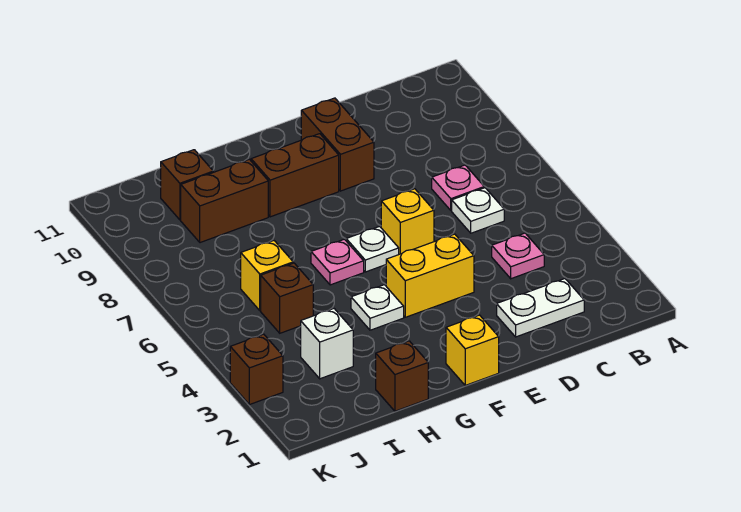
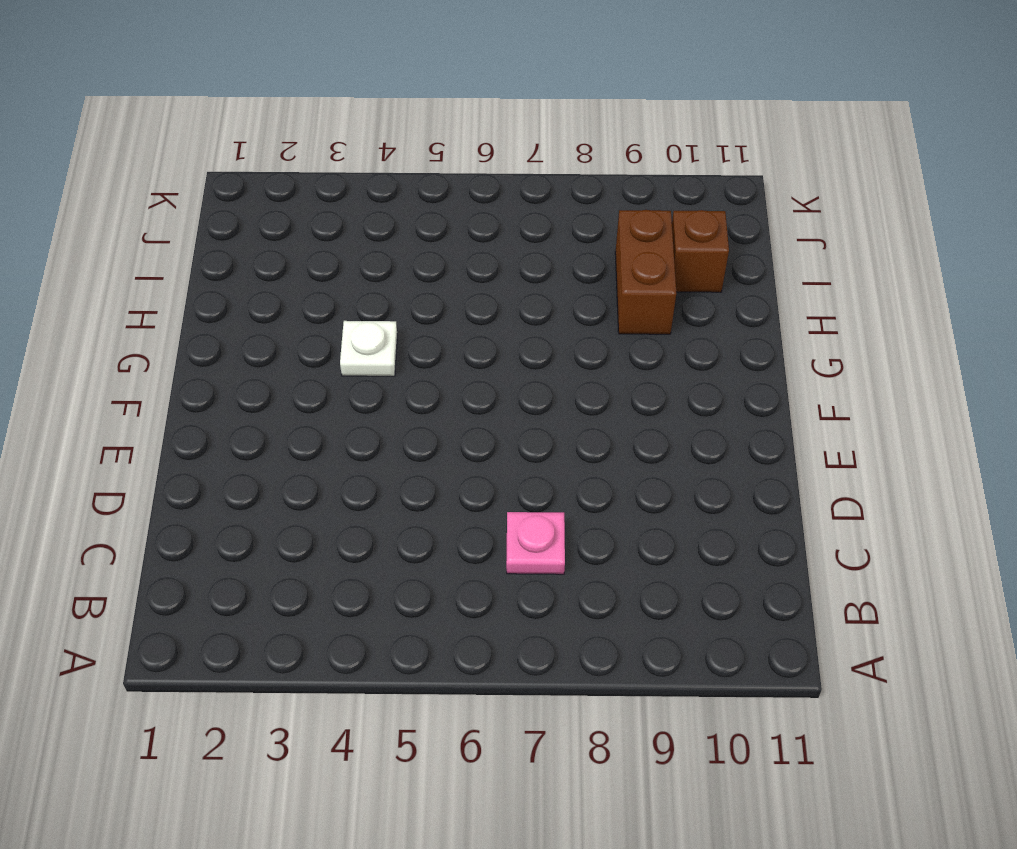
none -> white plate C2:D2 level 1
none -> pink plate C4 level 1
none -> white plate C6 level 1

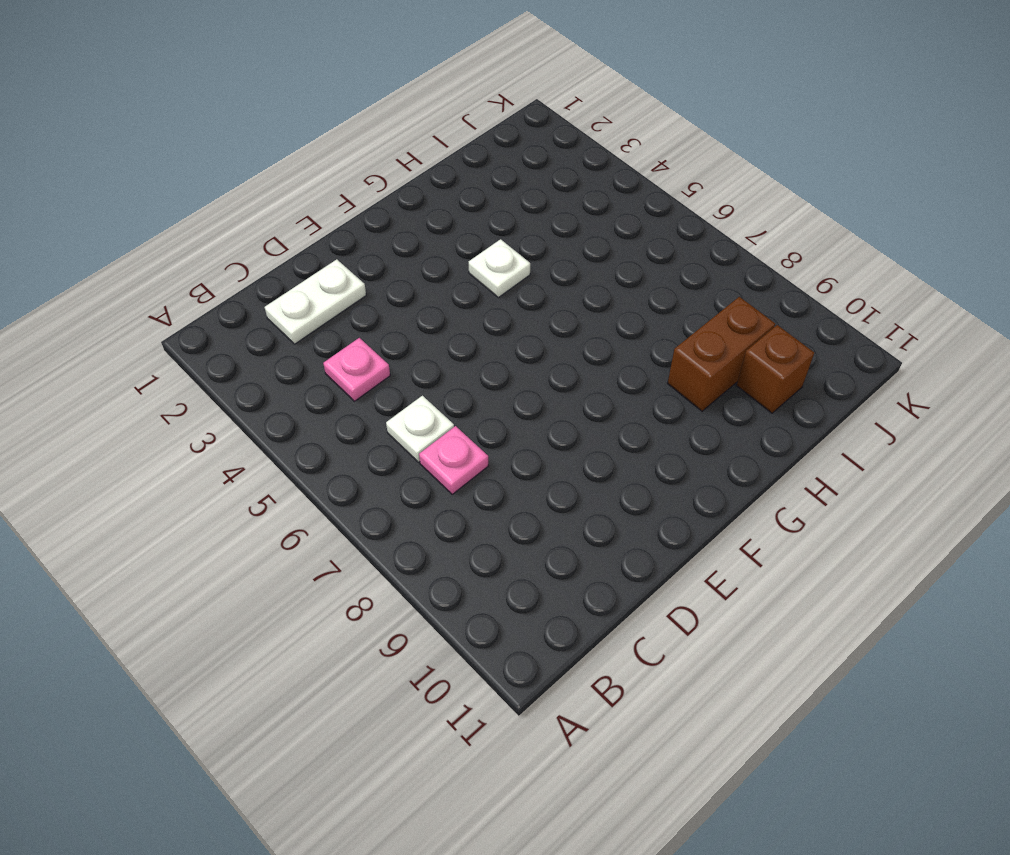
none -> yellow brick E4:F4 level 1
none -> yellow brick E6 level 1
none -> brown brick E9:E10 level 1

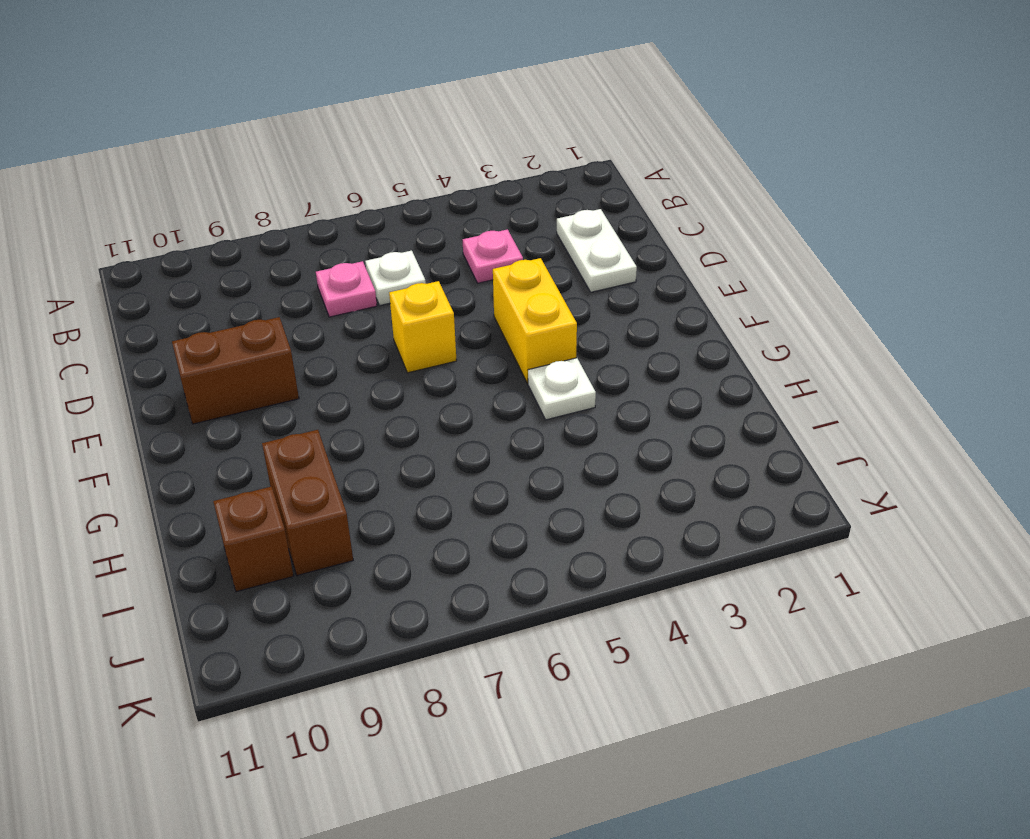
none -> yellow brick F1 level 1
none -> white plate F6 level 1
none -> brown brick F9:G9 level 1

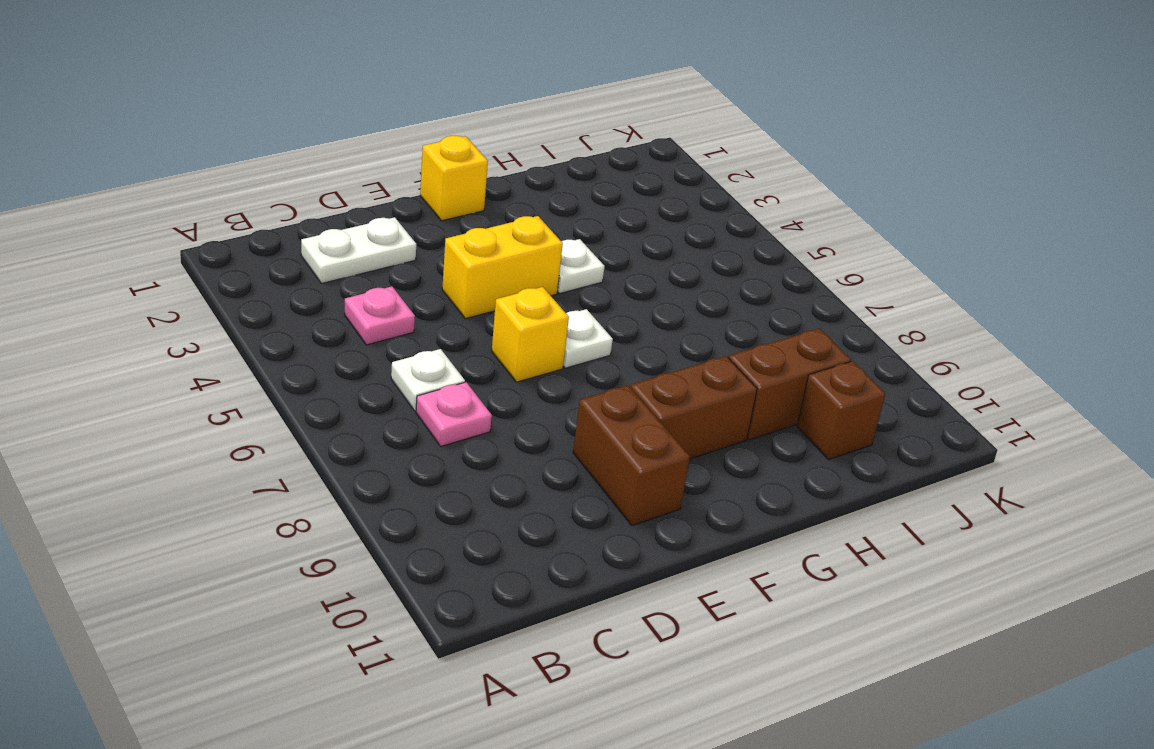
none -> pink plate G6 level 1
none -> brown brick H1 level 1
none -> white brick I3 level 1

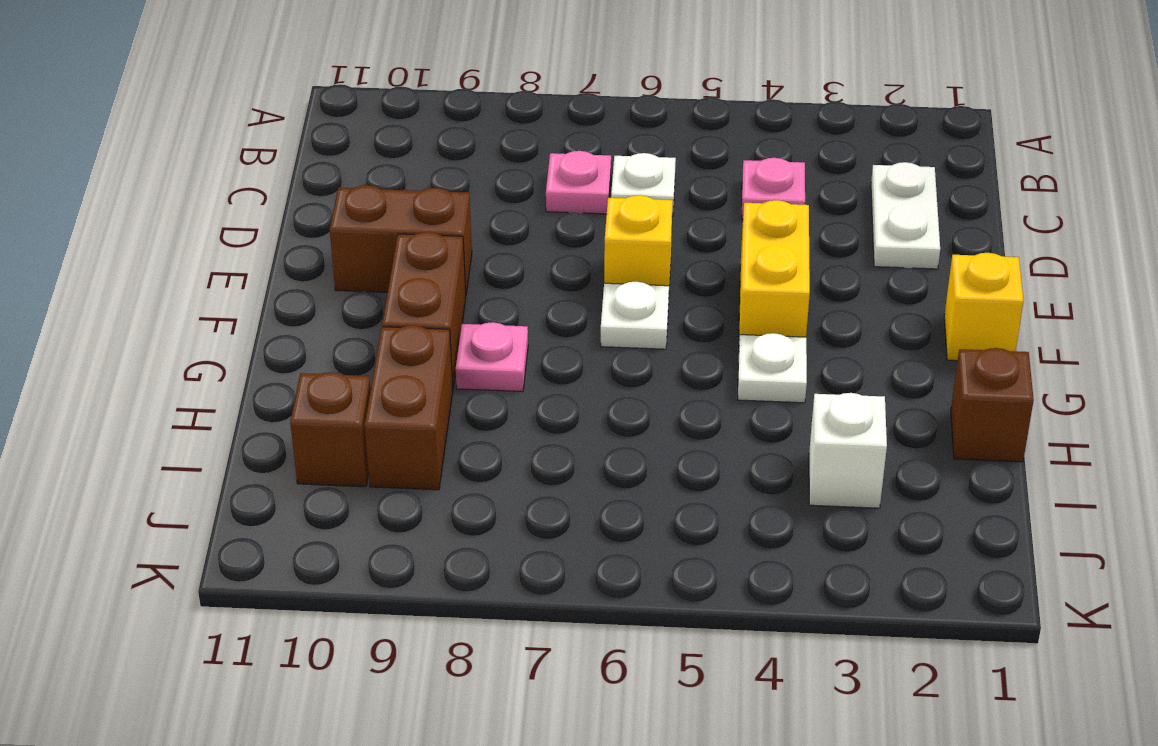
pink plate G8 level 1 -> pink plate G6 level 1
none -> brown brick I5 level 1
none -> yellow brick I6 level 1
none -> brown brick K3 level 1

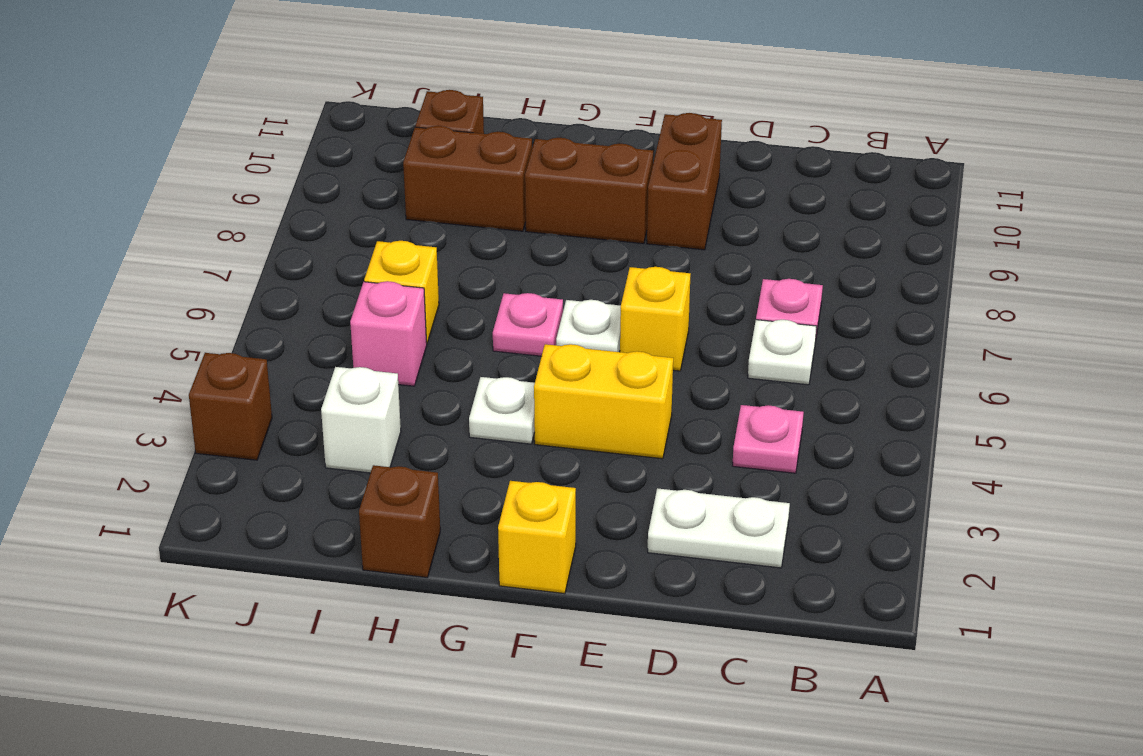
pink brick I5 level 1 -> brown brick I5 level 1

